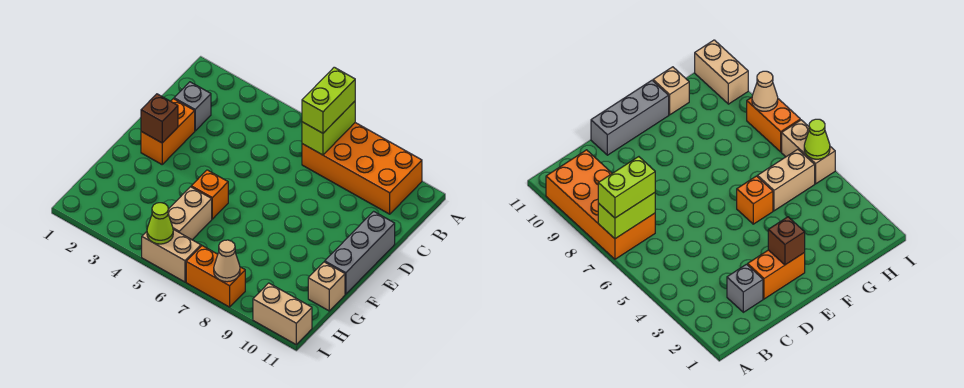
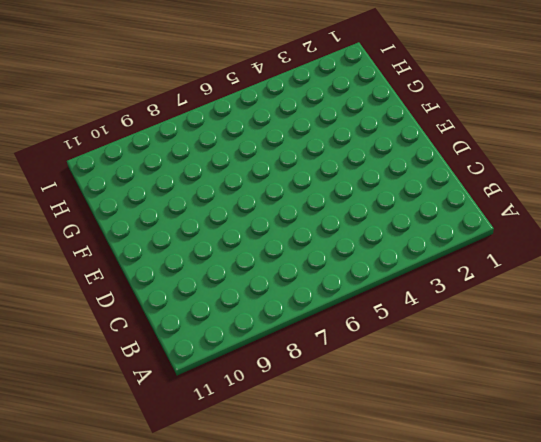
none -> orange brick A7:B10 level 1
none -> grey brick C2 level 1
none -> orange brick D2:E2 level 1

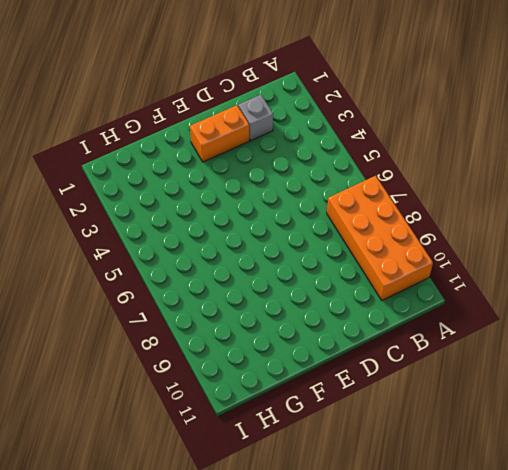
none -> grey brick D11:F11 level 1
none -> orange brick F5 level 1
none -> tan brick G5:H5 level 1

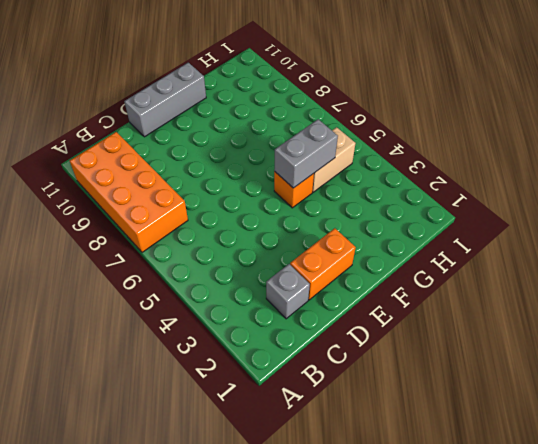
grey brick F5:G5 level 2 -> none
none -> tan brick G11 level 1
none -> tan brick I5:I6 level 1
none -> orange brick I7:I8 level 1

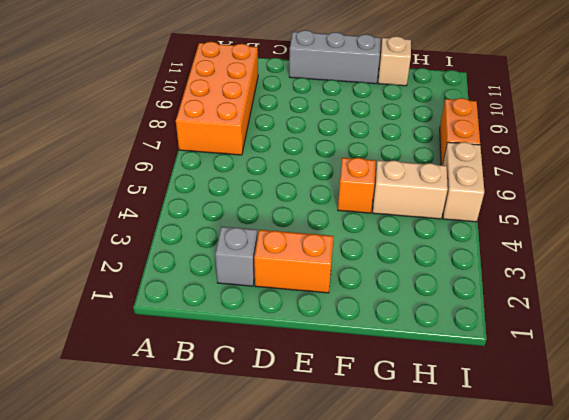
none -> tan brick I10:I11 level 1
none -> lime brick A7:B7 level 2
none -> brown brick E2 level 2

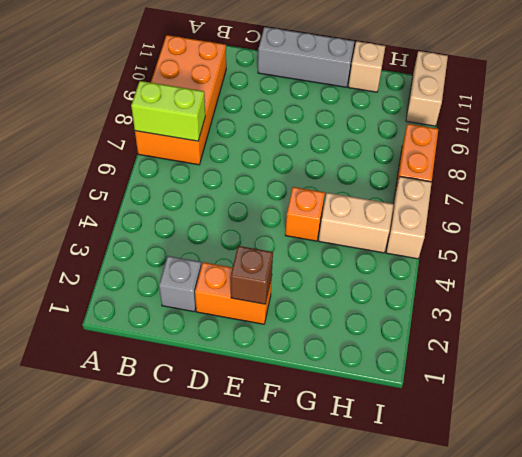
none -> lime cone I5 level 2
none -> tan cone I8 level 2
none -> lime brick A7:B7 level 3

